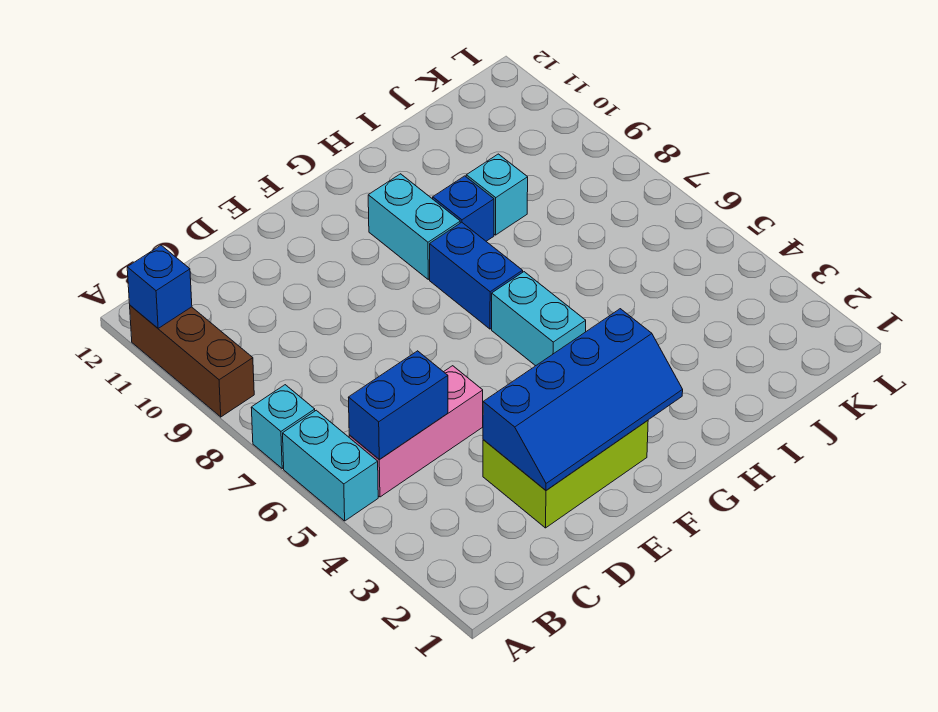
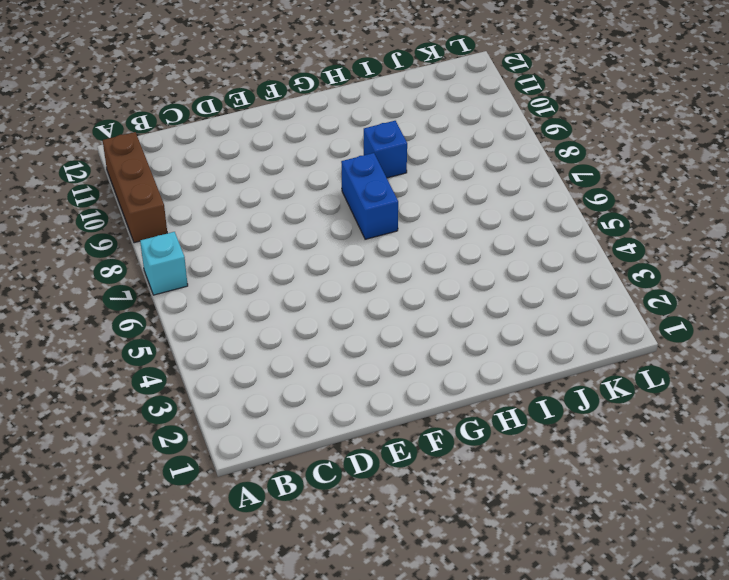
none -> cyan brick A5:A6 level 1
none -> pink brick B5:D5 level 1
none -> lime brick D2:F3 level 1

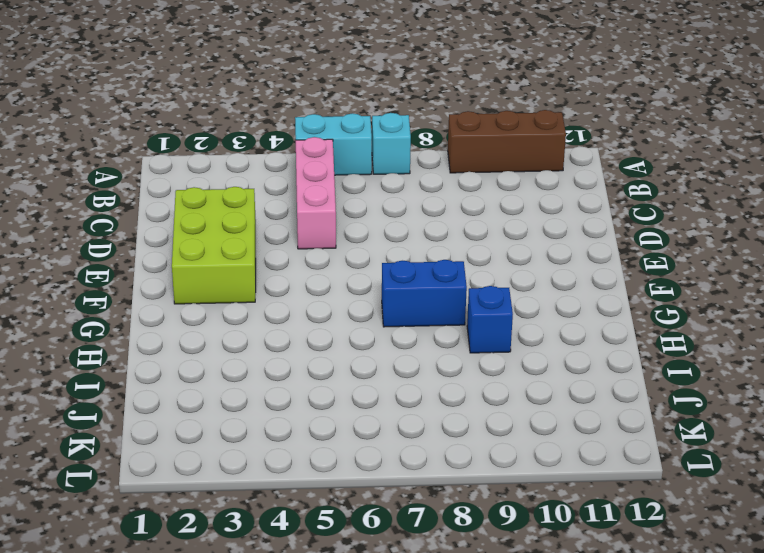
none -> cyan brick G5:G6 level 1
none -> cyan brick G9:G10 level 1
none -> cyan brick I9 level 1

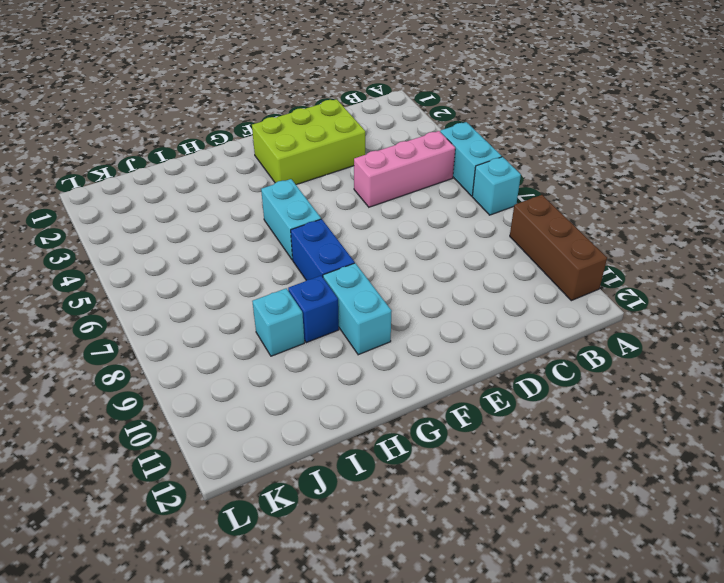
none -> blue brick A11 level 2
none -> blue brick B5:C5 level 2
none -> blue slope D2:G3 level 2 top 3

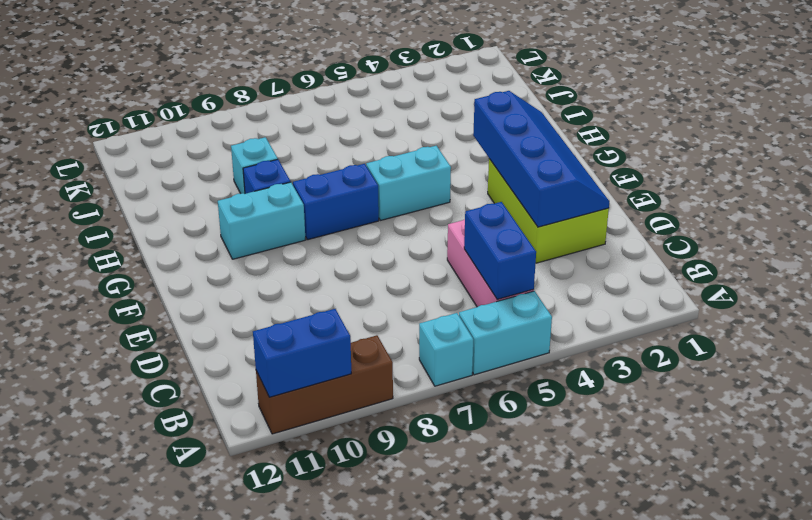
blue brick A10:A11 level 2 -> blue brick A11 level 2

